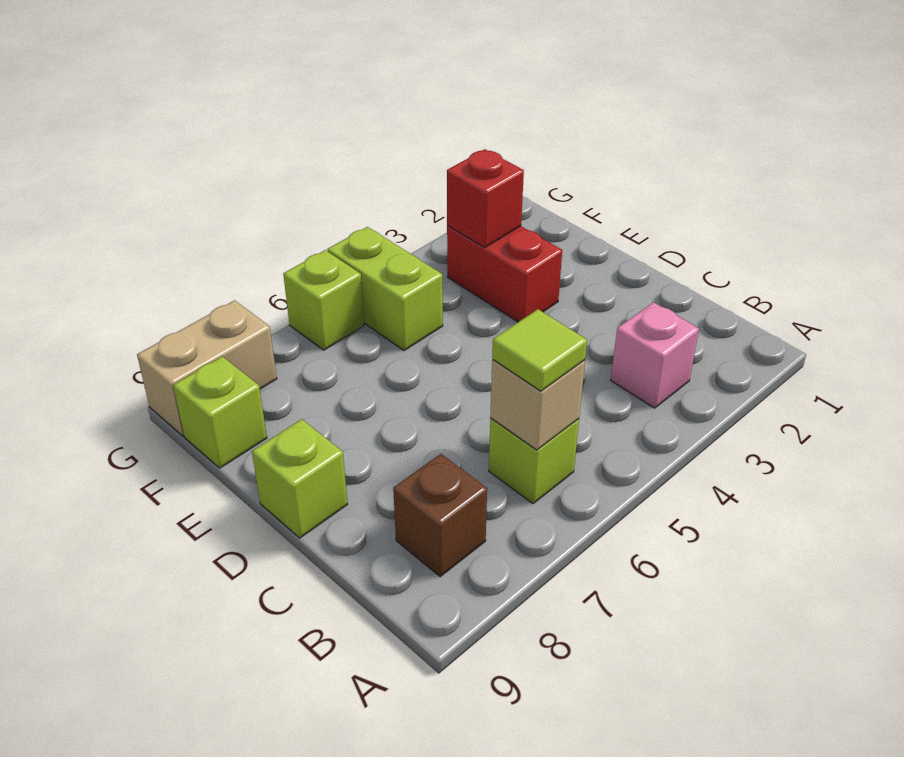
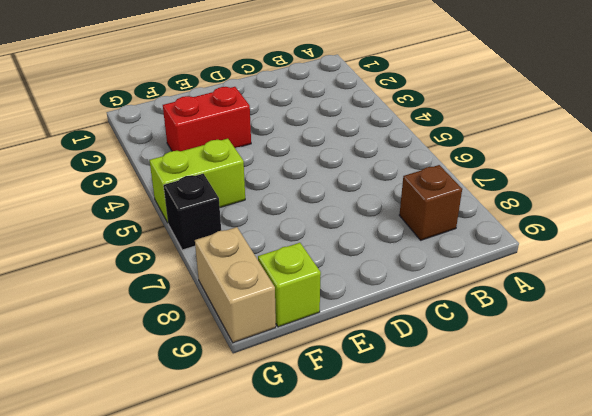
black brick G6 level 1 -> lime brick G6 level 1
none -> pink brick B3 level 1
none -> lime brick B6 level 1
none -> lime brick D9 level 1

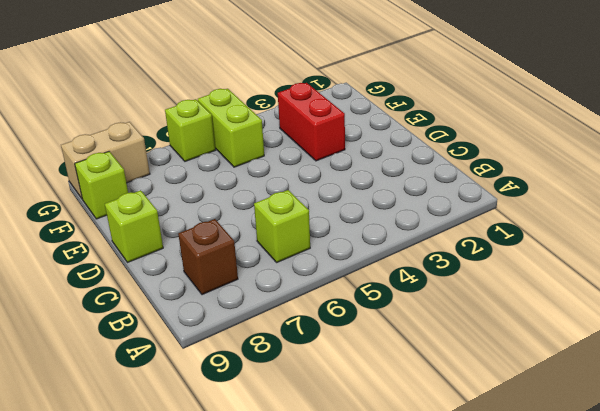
none -> pink brick B3 level 1
none -> tan brick B6 level 2
none -> red brick F3 level 2

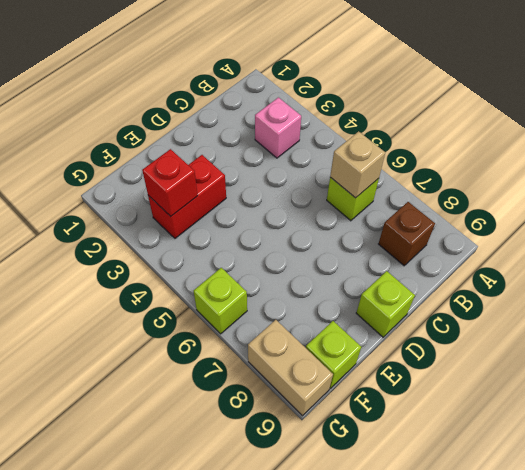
none -> lime brick F5:G5 level 1
none -> lime tile B6 level 3

